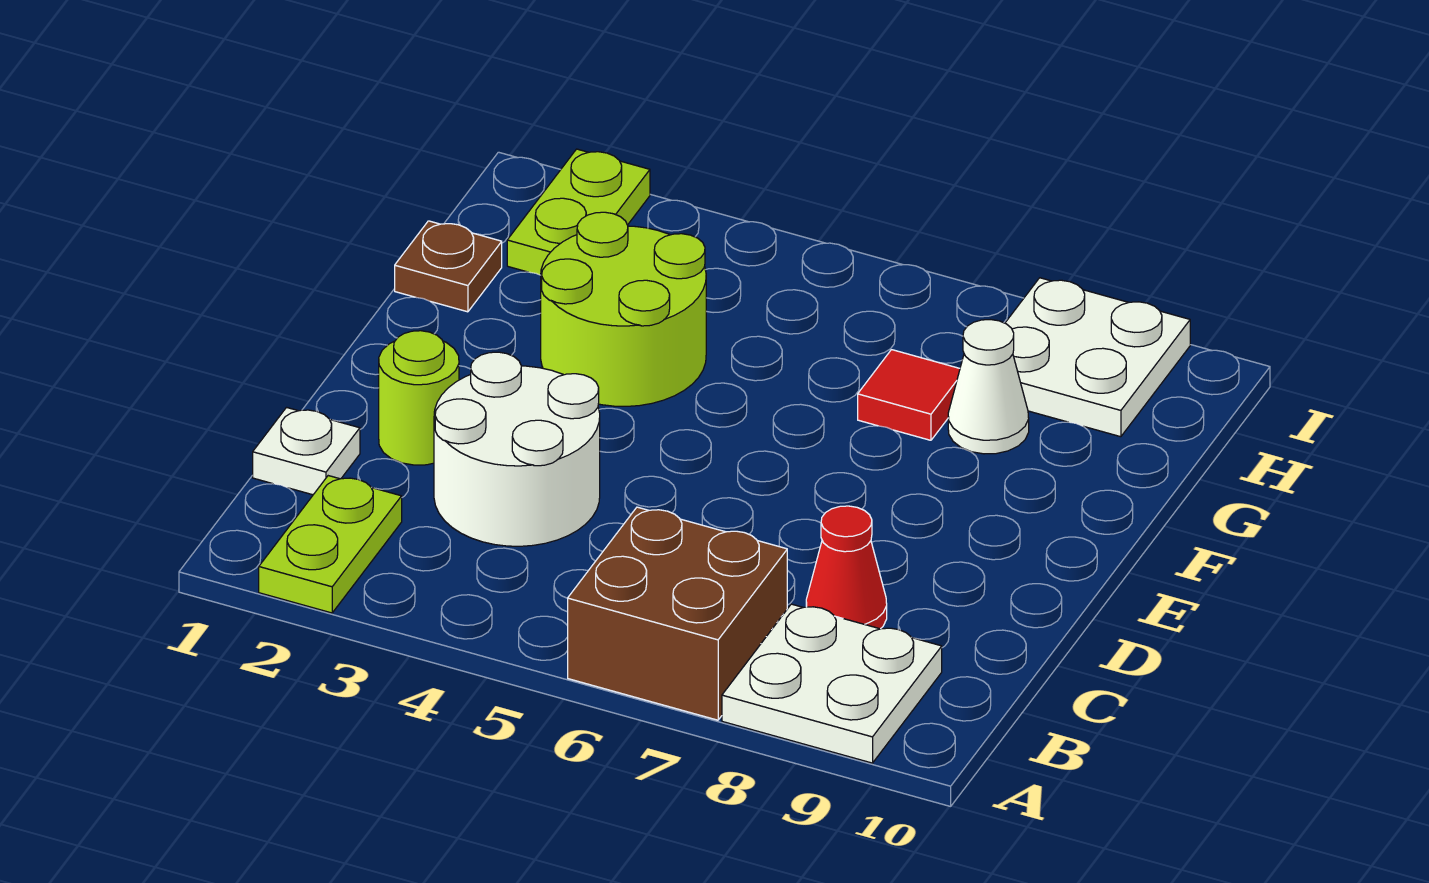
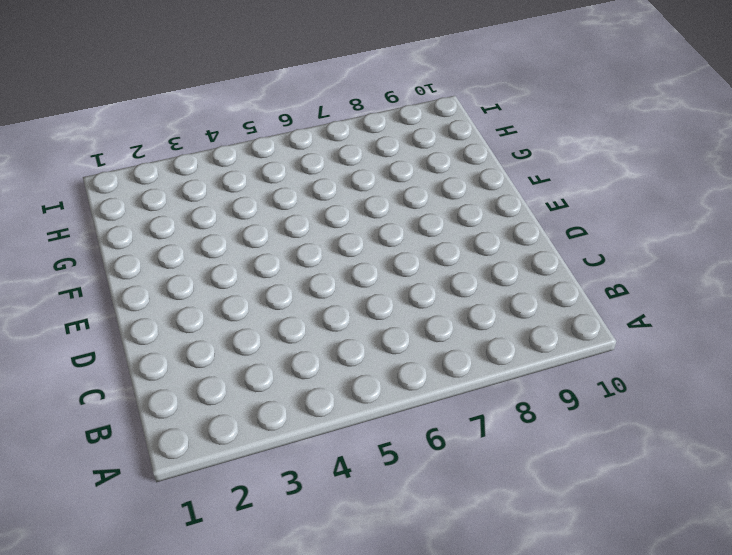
none -> lime plate A2:B2 level 1
none -> brown brick A6:B7 level 1
none -> white plate A8:B9 level 1

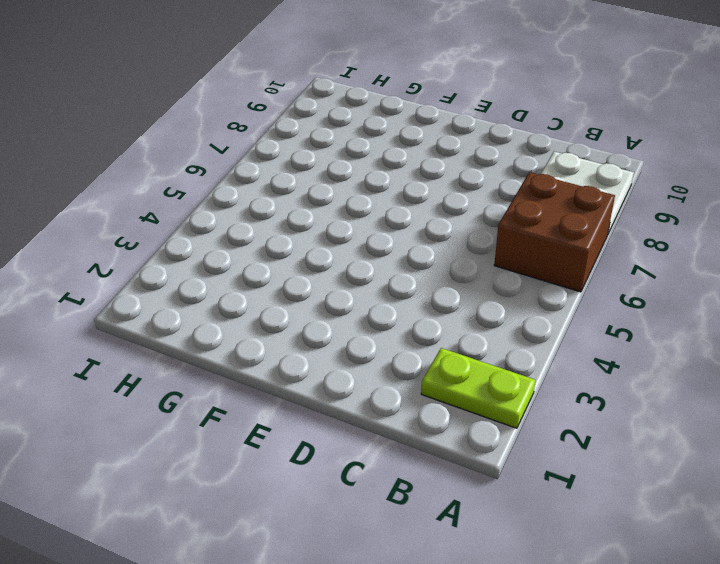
none -> white plate C1 level 1
none -> white round brick C3:D4 level 1
none -> red cone C8 level 1

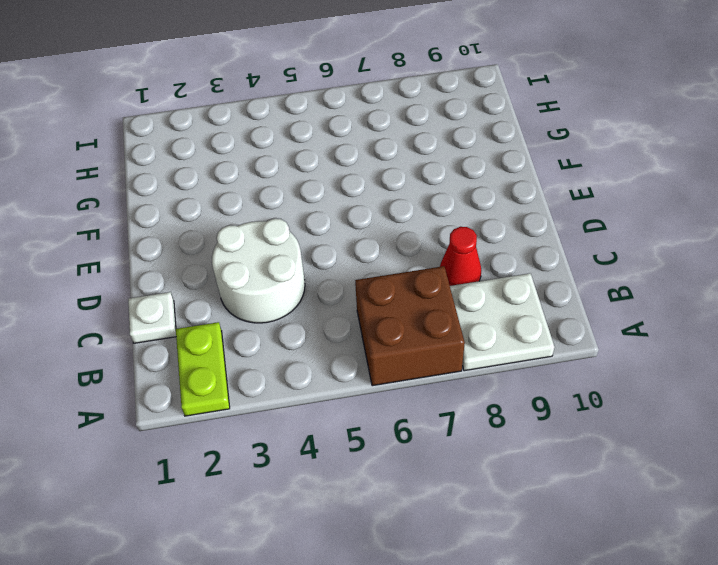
none -> lime round brick D2 level 1
none -> lime round brick F3:G4 level 1
none -> brown plate G1 level 1

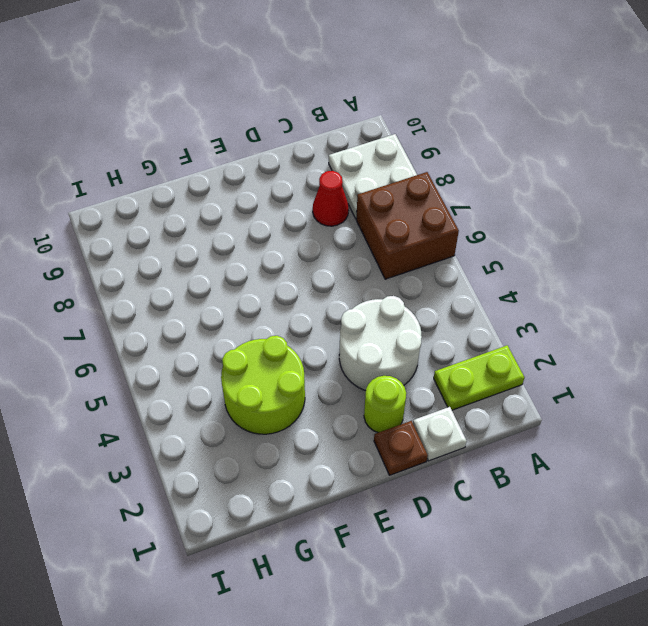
brown plate D1 level 1 -> brown plate G1 level 1
none -> red tile G7 level 1
none -> white cone G8 level 1
none -> lime plate H2:I2 level 1

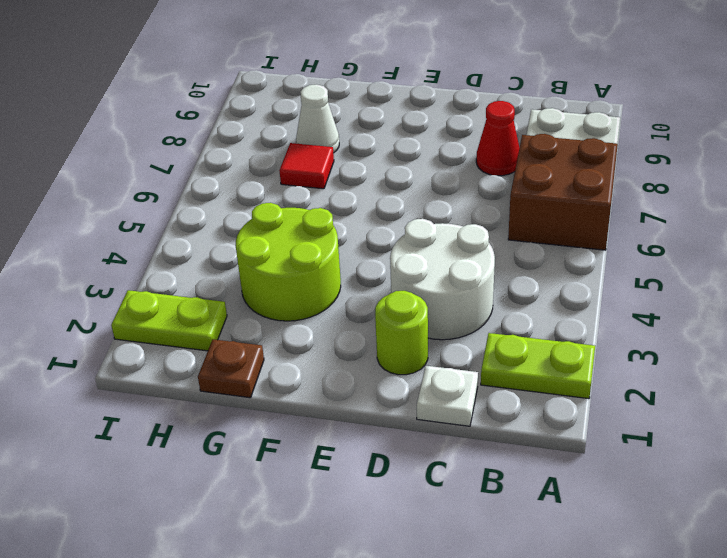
none -> white plate H8:I9 level 1

